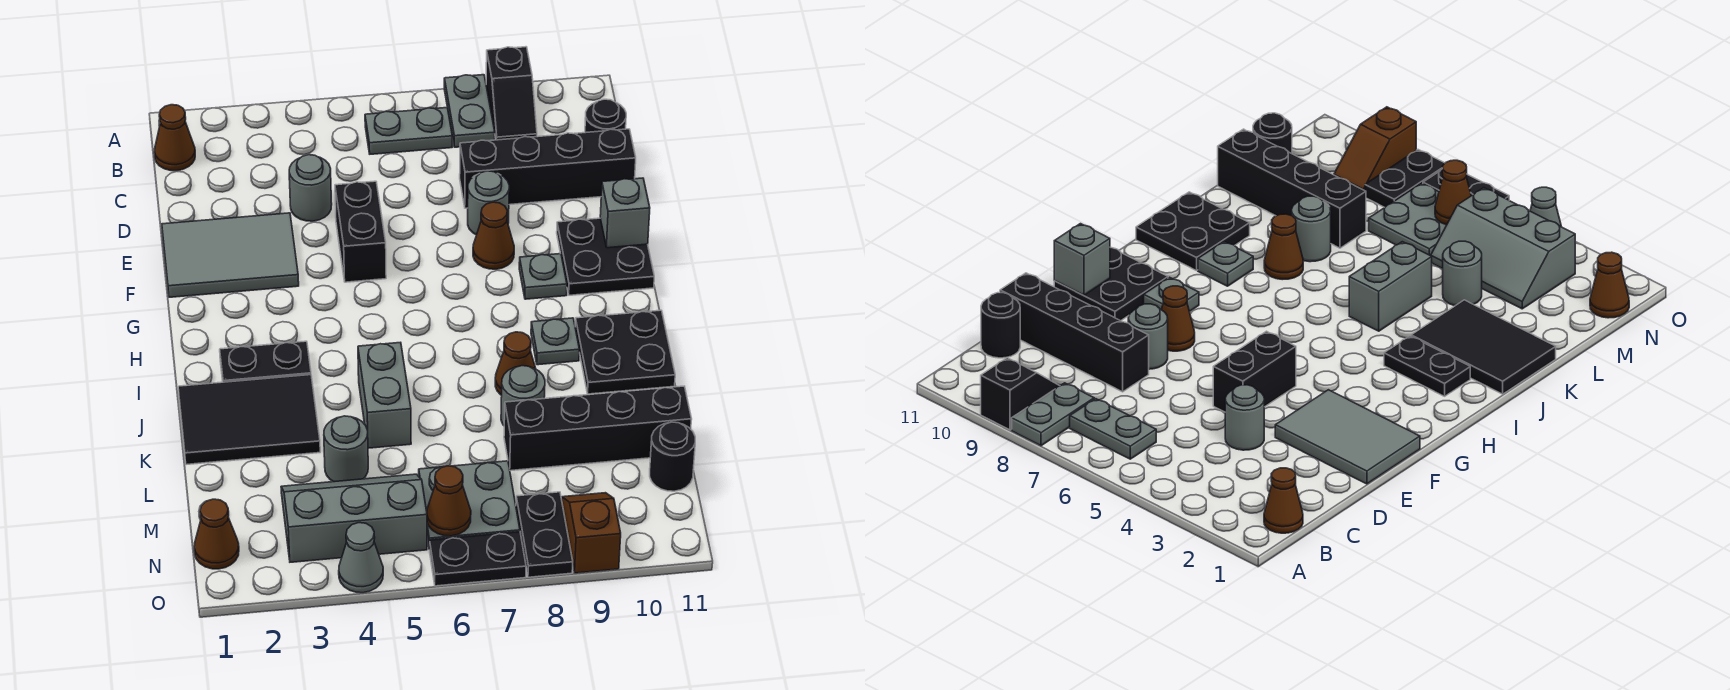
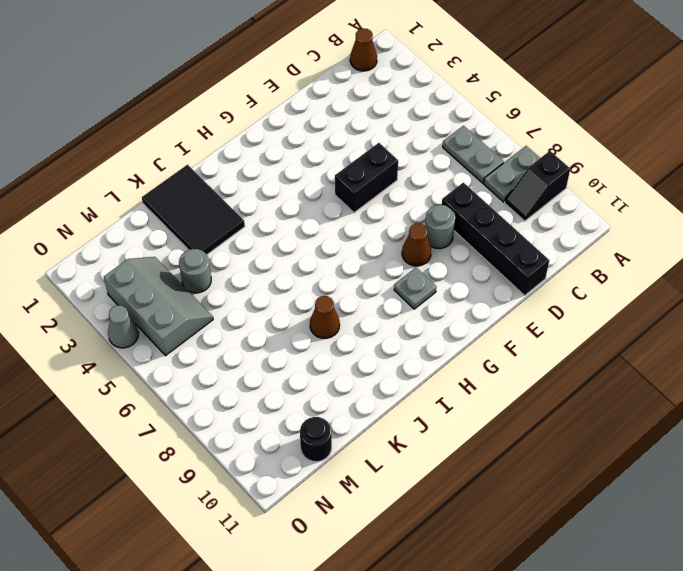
none -> black round brick C11 level 1
none -> grey round brick D4 level 1
none -> grey tile E1:F3 level 1
none -> black plate F10:G11 level 1

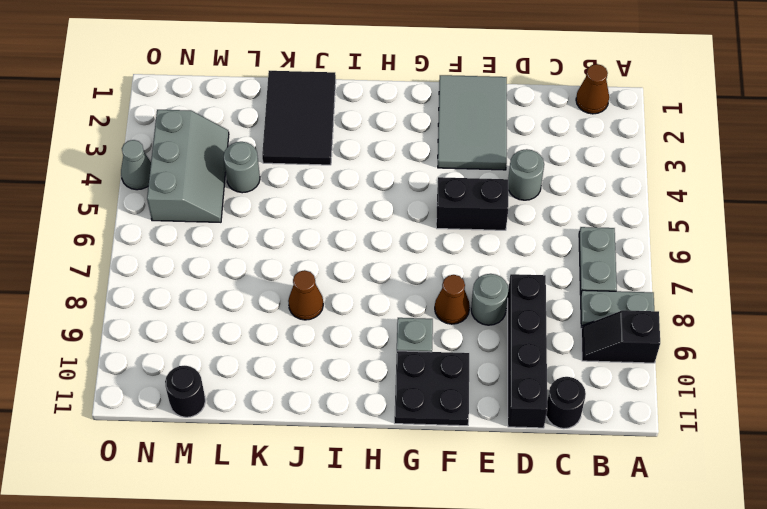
none -> black plate I2:I3 level 1
none -> grey plate I9 level 1
none -> black plate I10:J11 level 1
none -> grey brick J5:K5 level 1

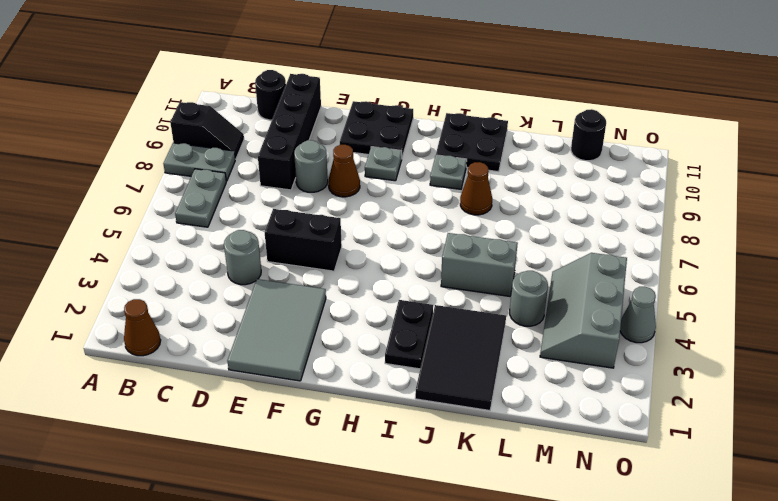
none -> grey round brick K8 level 1
none -> black brick L8:L11 level 1
none -> grey plate M6:N7 level 1
none -> brown cone N1 level 1

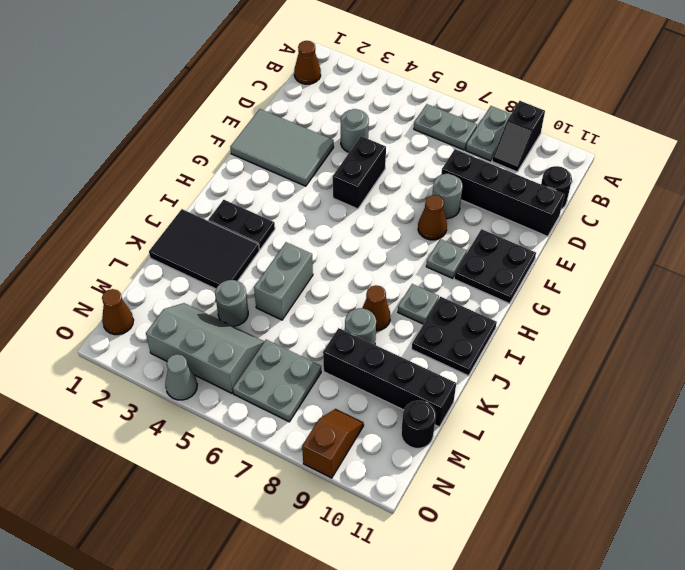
none -> black plate N8:O8 level 1
none -> black plate O6:O7 level 1
none -> grey brick F11 level 2
none -> brown cone N6 level 2

